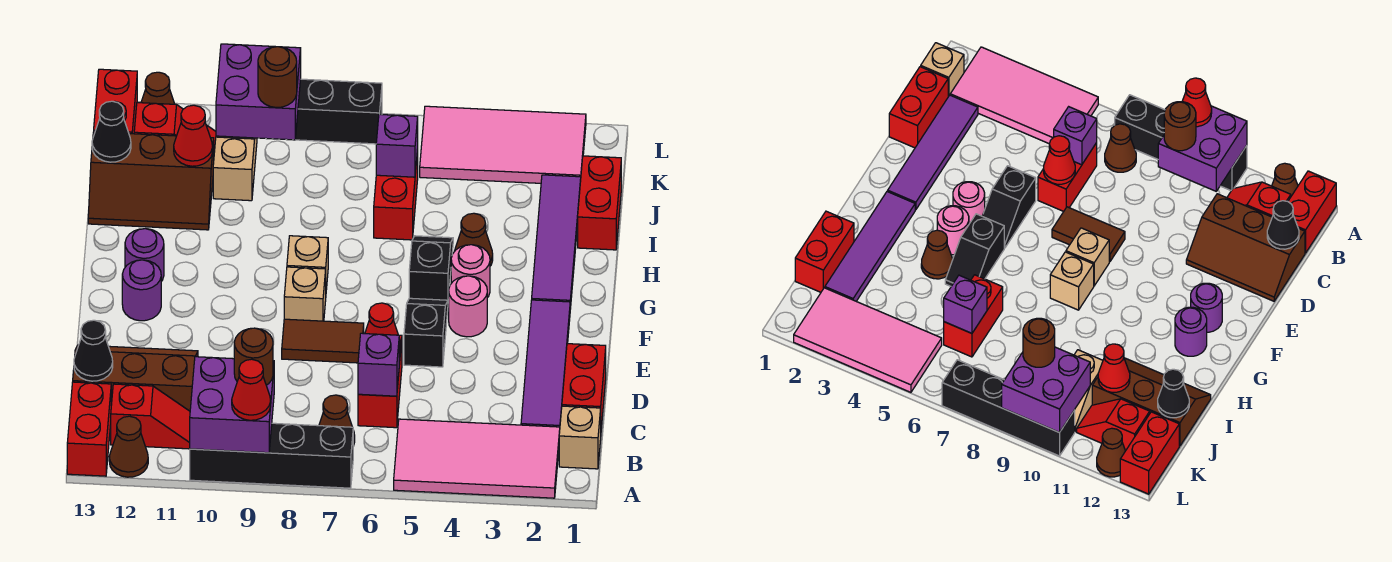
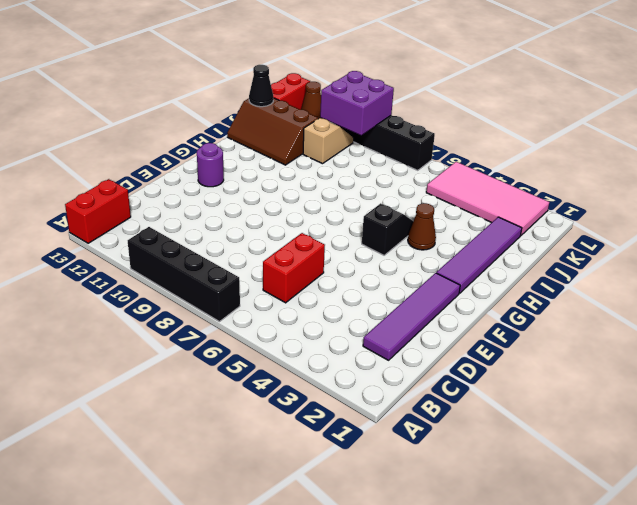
none -> pink tile A2:B5 level 1
none -> brown cone A12 level 1
none -> tan brick B1 level 1
none -> brown cone B7 level 1

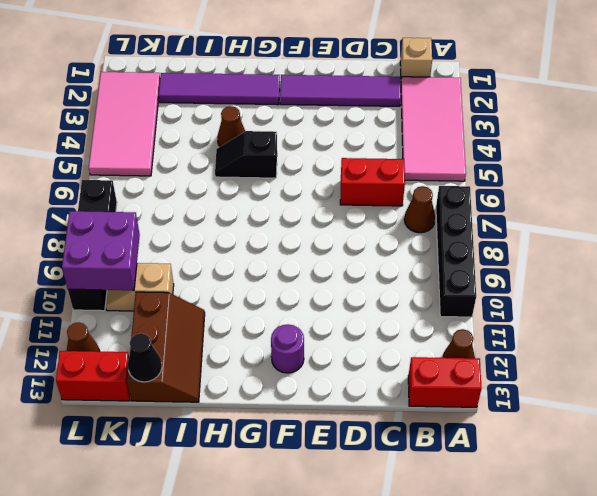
none -> red slope B11:B12 level 1 top 12
none -> red brick C1:D1 level 1
none -> brown slope C11:D13 level 1 top C
none -> black slope E5:F5 level 1 top E

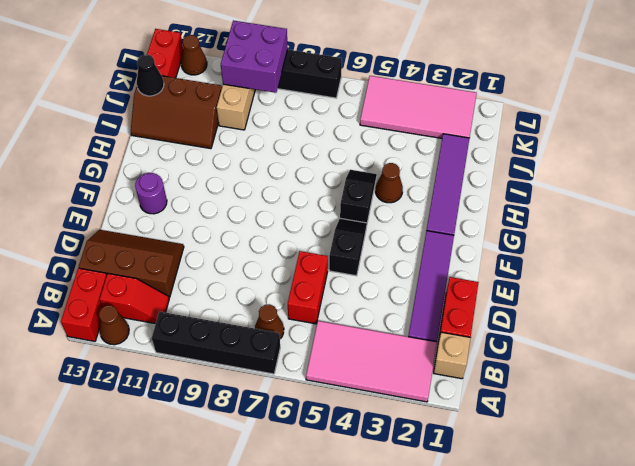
none -> brown tile E7:E8 level 1
none -> pink round brick F4 level 1
none -> tan brick F8 level 1
none -> pink round brick G4 level 1

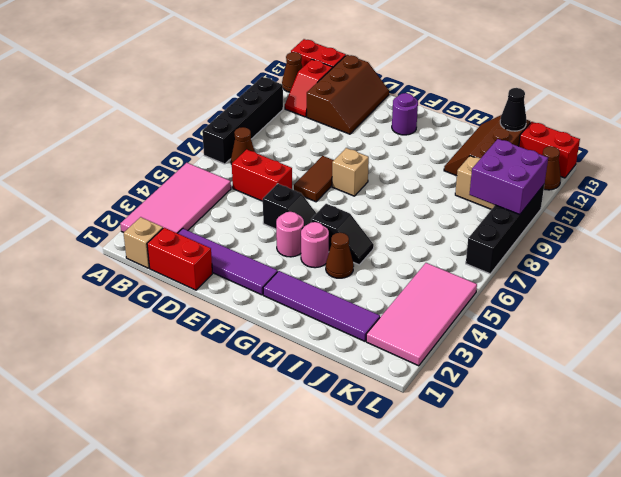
none -> tan brick G8 level 1
none -> purple round brick G12 level 1
none -> red brick I1:J1 level 1
none -> red brick I6:J6 level 1

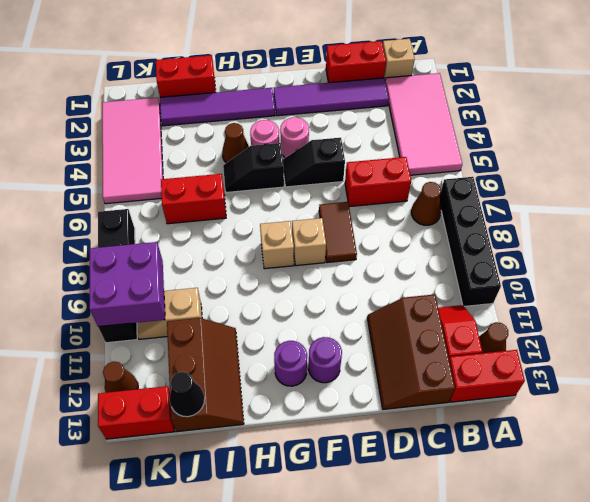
none -> red slope K11:K12 level 1 top 12
none -> purple brick A9:B10 level 2
none -> purple brick C6 level 2
none -> black cone C13 level 2

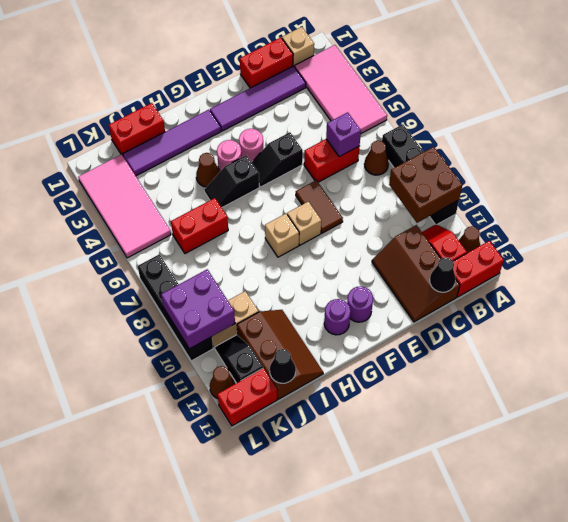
brown brick A9:B10 level 2 -> purple brick A9:B10 level 2
black slope K11:K12 level 1 top 12 -> red slope K11:K12 level 1 top 12
none -> red cone D6 level 2
none -> purple brick J6 level 2
none -> red cone J11 level 2
none -> red cone A9 level 3

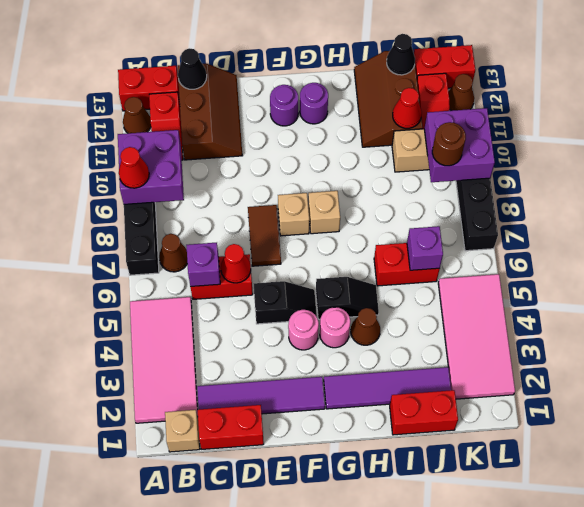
none -> brown round brick B9 level 3

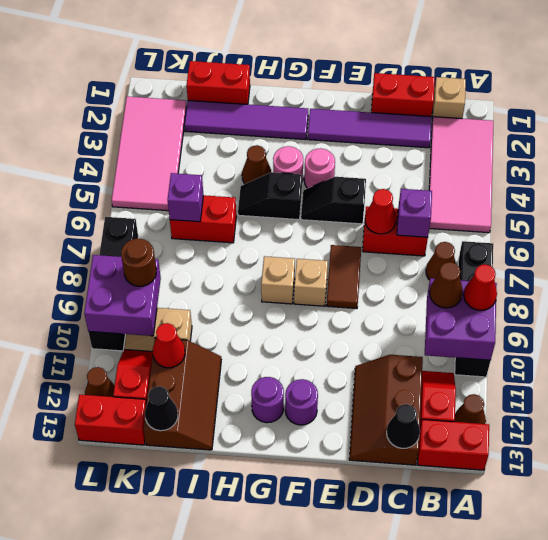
brown cone B9 level 3 -> brown round brick B9 level 3

